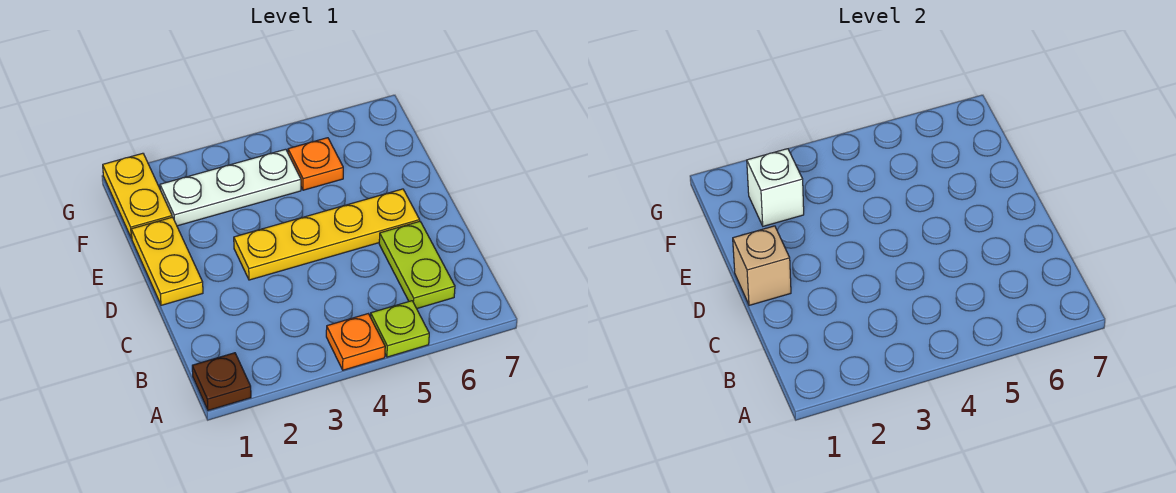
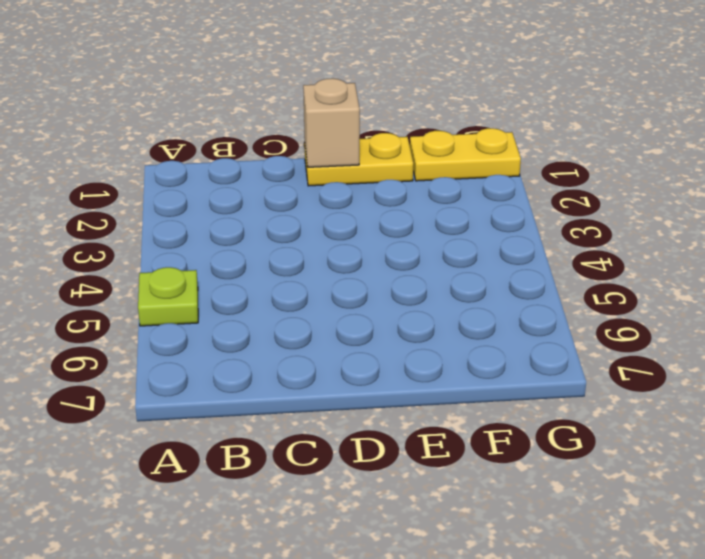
none -> brown plate A1 level 1
none -> orange plate A4 level 1

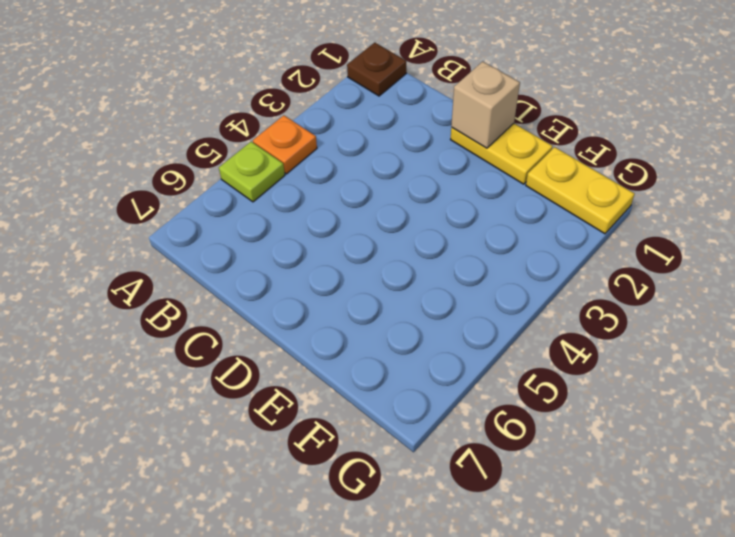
none -> lime plate B6:C6 level 1
none -> yellow plate D3:D6 level 1

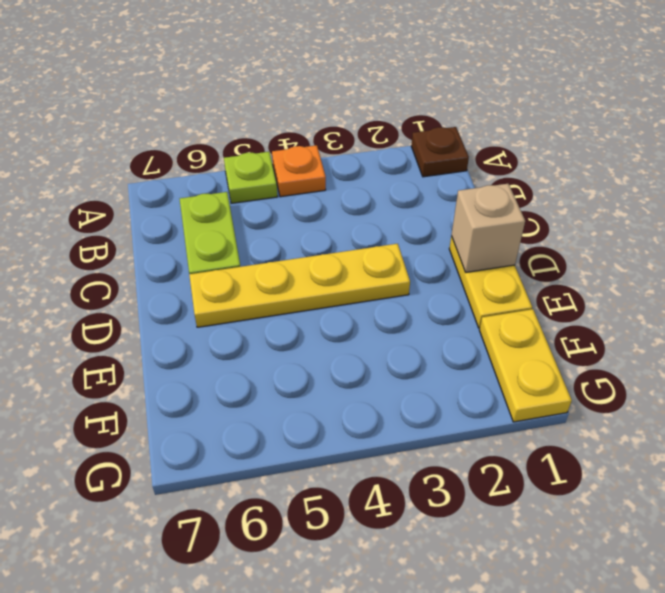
none -> white plate F2:F4 level 1
none -> orange plate F5 level 1

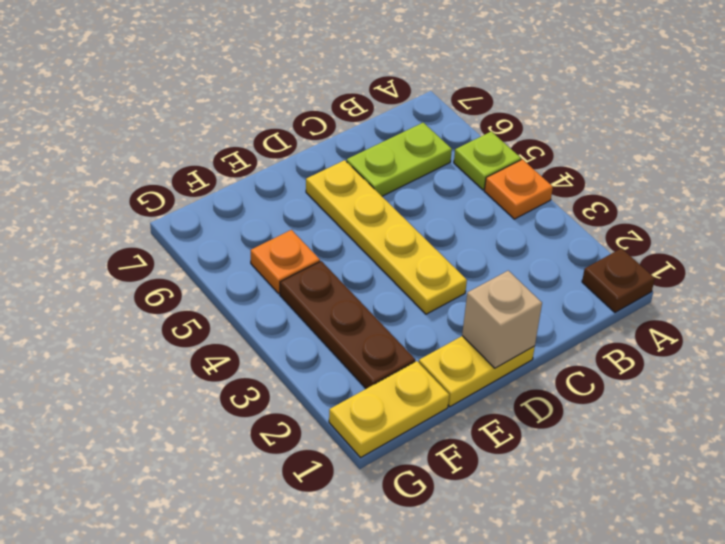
brown plate F2:F4 level 1 -> white plate F2:F4 level 1
none -> white brick F2 level 2

